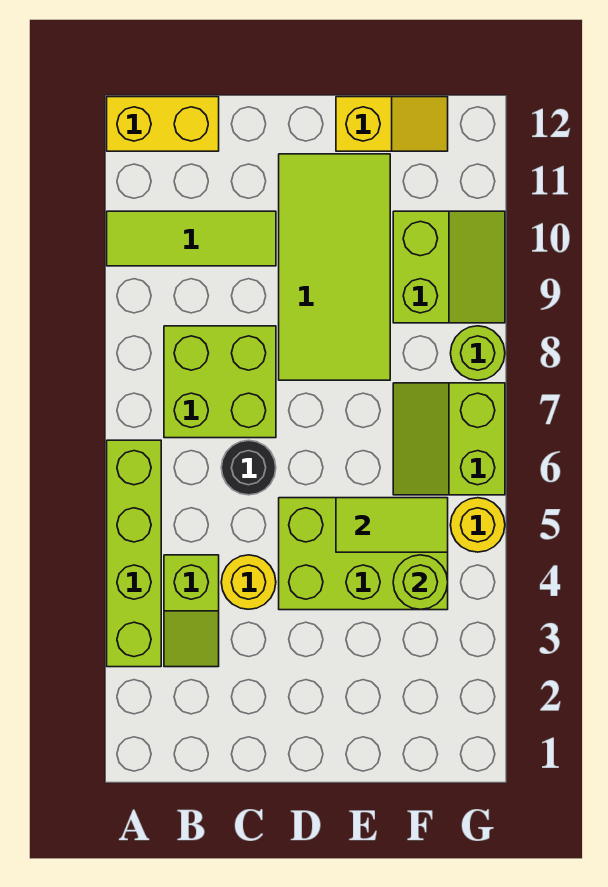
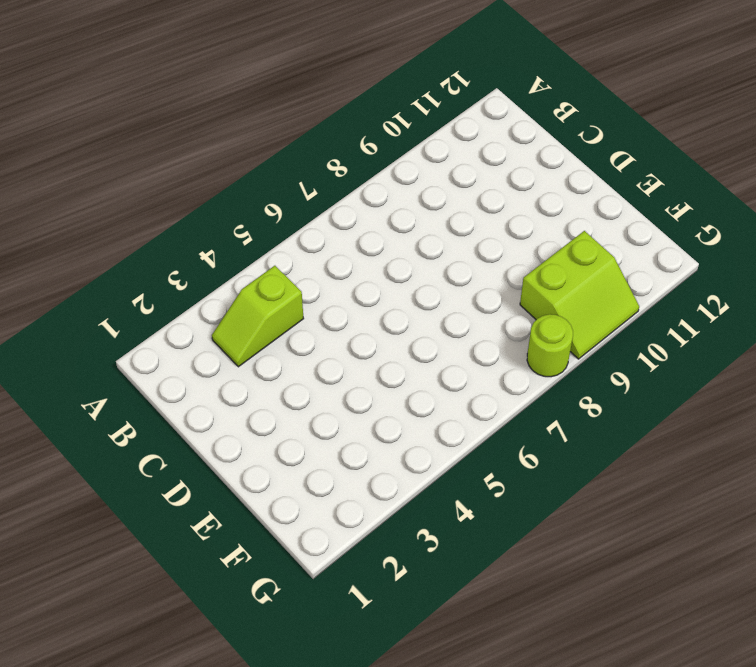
none -> lime brick A3:A6 level 1
none -> lime tile A10:C10 level 1
none -> yellow brick A12:B12 level 1

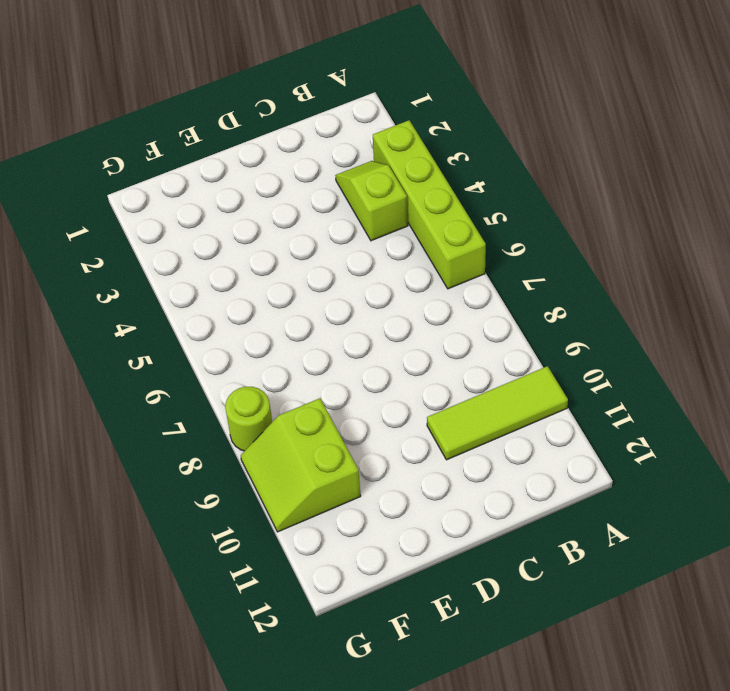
none -> yellow brick A12:B12 level 1
none -> lime brick B7:C8 level 1
none -> yellow round brick C4 level 1

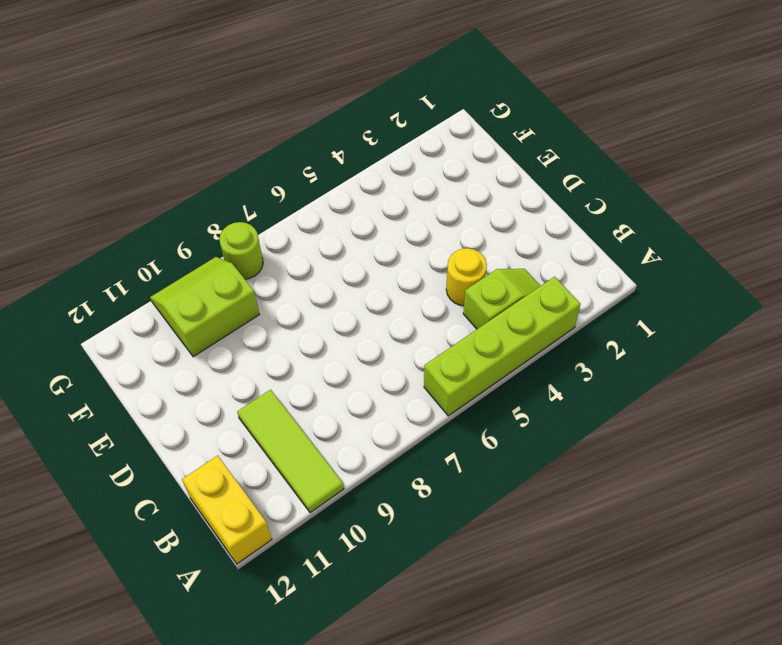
none -> lime brick B7:C8 level 1
none -> black round brick C6 level 1
none -> lime brick D4:F5 level 1

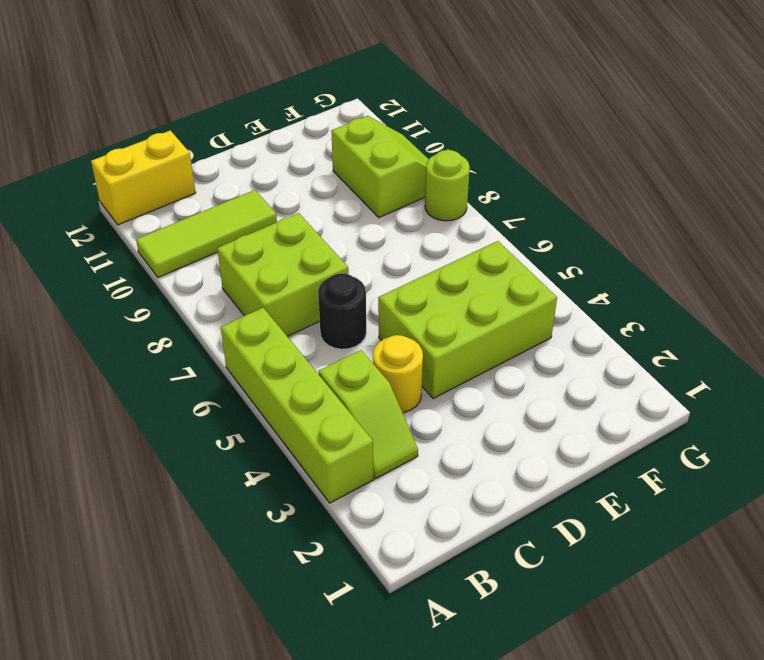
none -> lime tile D8:E11 level 1
none -> yellow slope E12:F12 level 1 top E
none -> lime slope F6:G7 level 1 top G

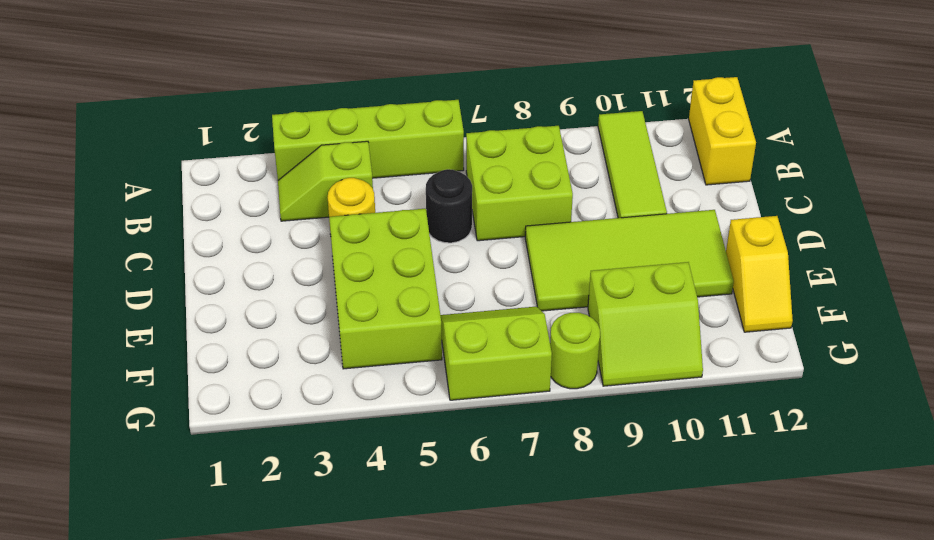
none -> yellow round brick G5 level 1
none -> lime tile E5:F5 level 2
none -> lime round brick F4 level 2

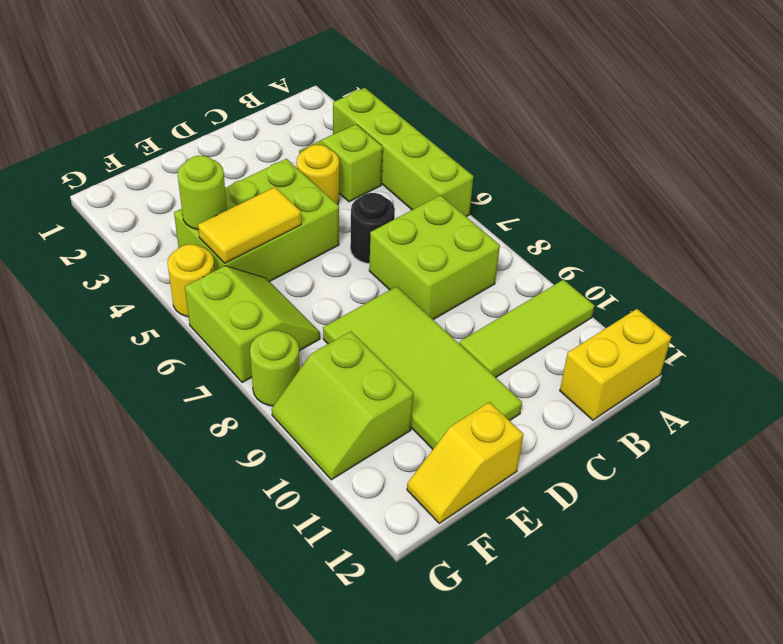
yellow tile E5:F5 level 2 -> lime tile E5:F5 level 2

